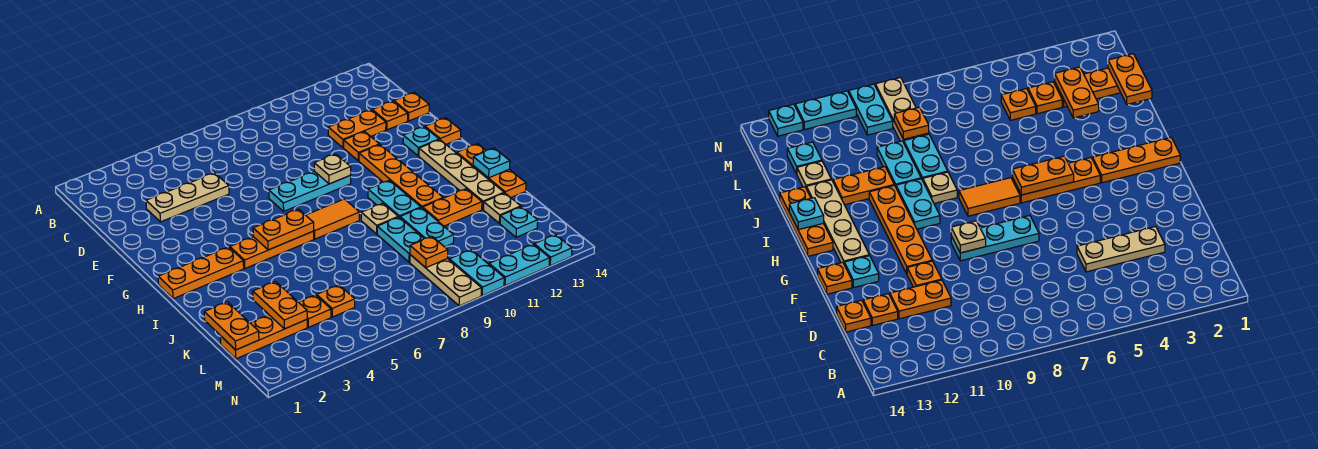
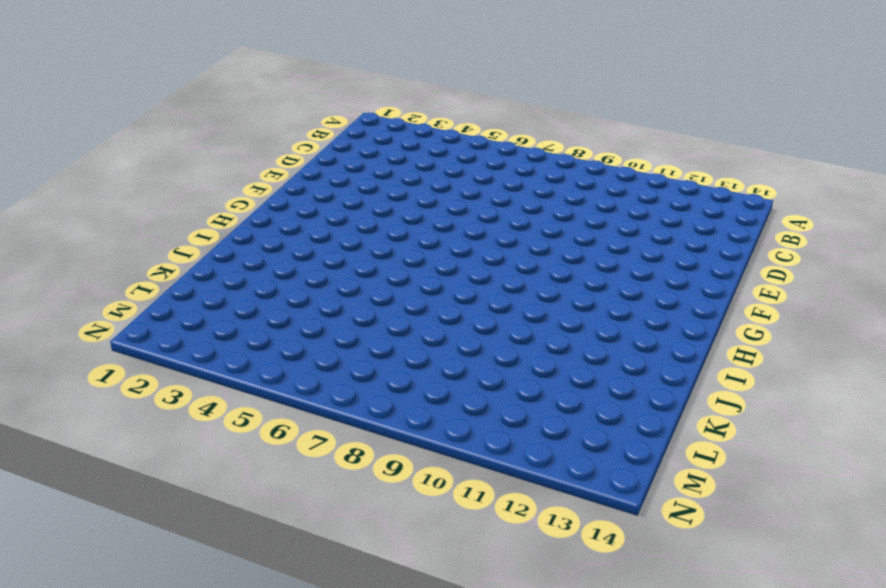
none -> tan plate D3:D5 level 1
none -> orange plate D11:D12 level 1
none -> orange plate D13 level 1
none -> orange plate D14 level 1

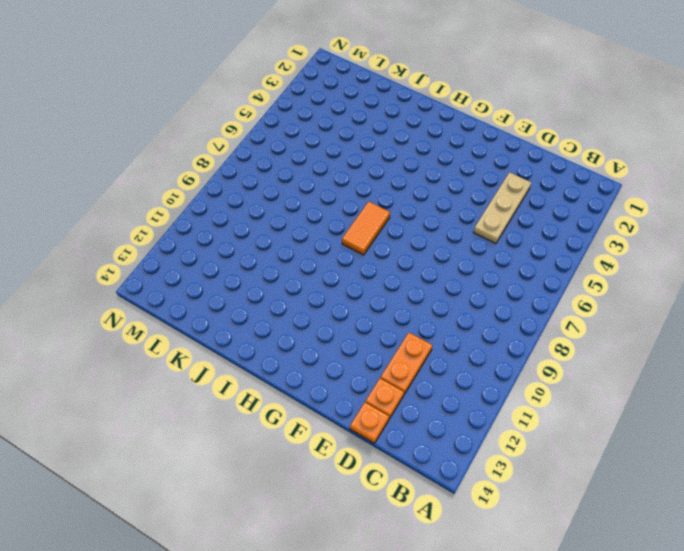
none -> orange plate E11 level 1
none -> cyan plate F7:F9 level 1
none -> orange plate F11:I11 level 1
none -> cyan plate F13 level 1

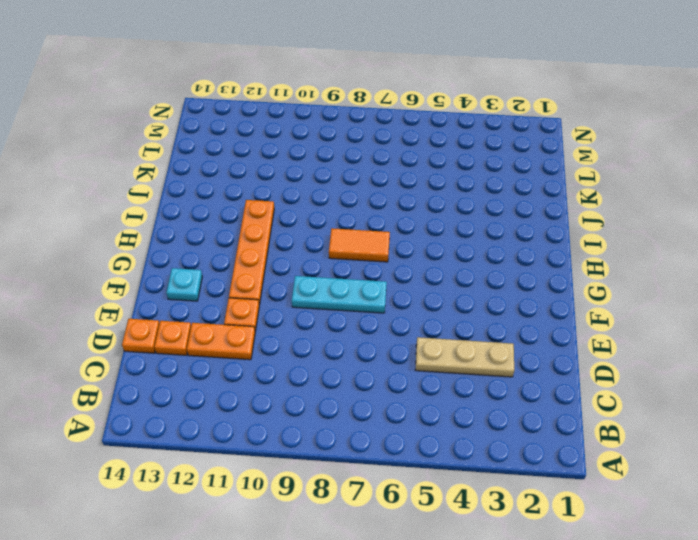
none -> orange plate F14 level 1
none -> tan plate G13:J13 level 1
none -> orange plate H1:H3 level 1
none -> orange plate H4:H6 level 1

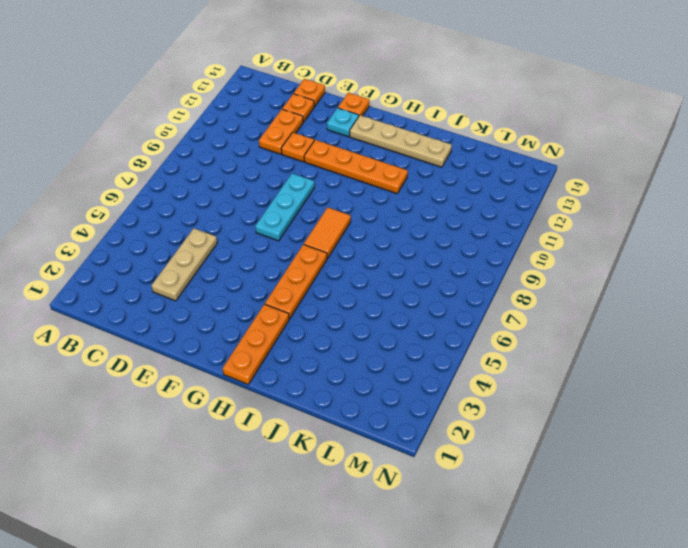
none -> cyan plate H10:I10 level 1
none -> orange plate H14:J14 level 1
none -> tan plate I9 level 1
none -> cyan plate J9:K9 level 1

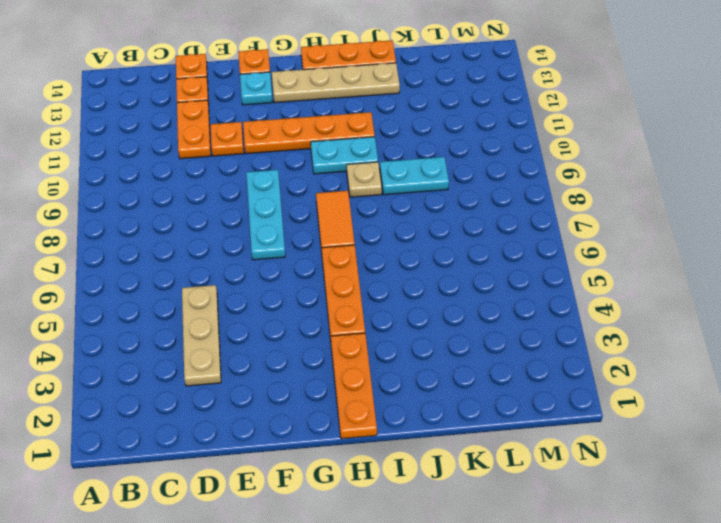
none -> cyan plate J10:K10 level 1
none -> orange plate J11:J12 level 1
none -> tan plate K13 level 1
none -> orange plate L1:L3 level 1

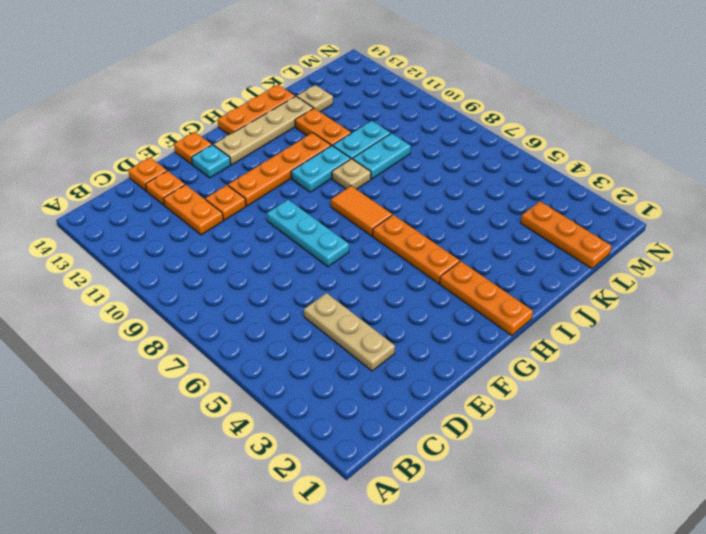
none -> orange plate L4 level 1
none -> orange plate L5 level 1
none -> tan plate L9:N9 level 1
none -> cyan plate L13 level 1

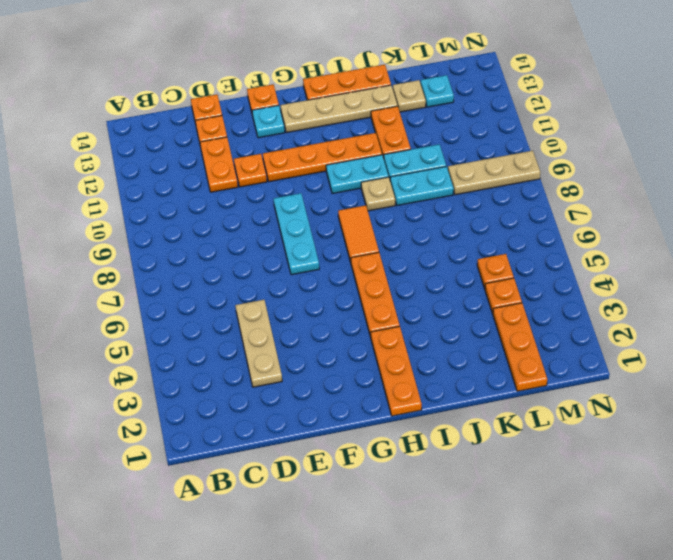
none -> cyan plate M10:N10 level 1
none -> cyan plate N11:N12 level 1
none -> cyan plate N13 level 1
none -> tan plate F9 level 2

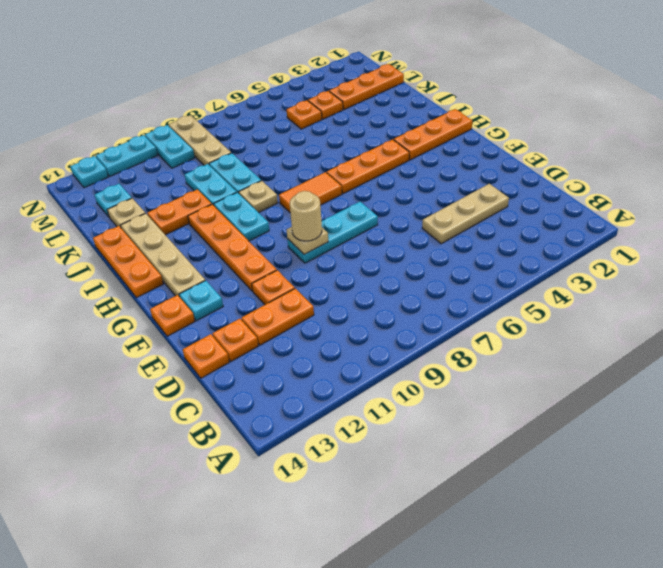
tan round brick F9 level 3 -> none
none -> orange plate H5:H6 level 2
none -> cyan plate I14 level 2
none -> orange plate K1:L1 level 2
none -> orange plate K3:L3 level 2

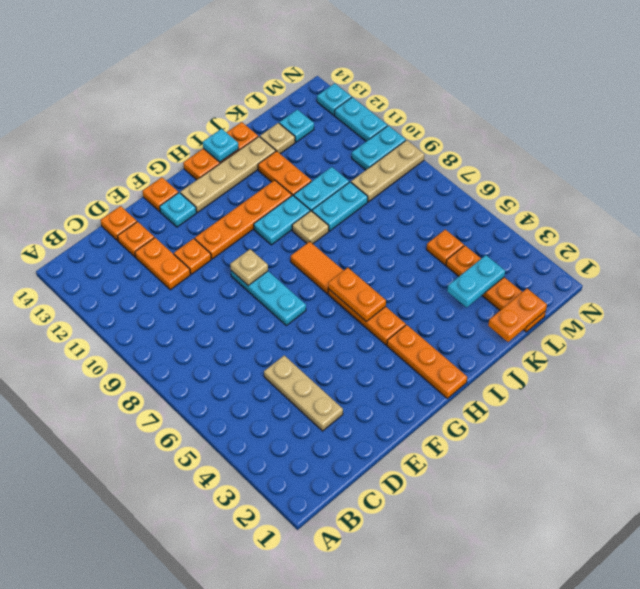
cyan plate K3:L3 level 2 -> orange plate K3:L3 level 2
none -> orange plate L9 level 2

